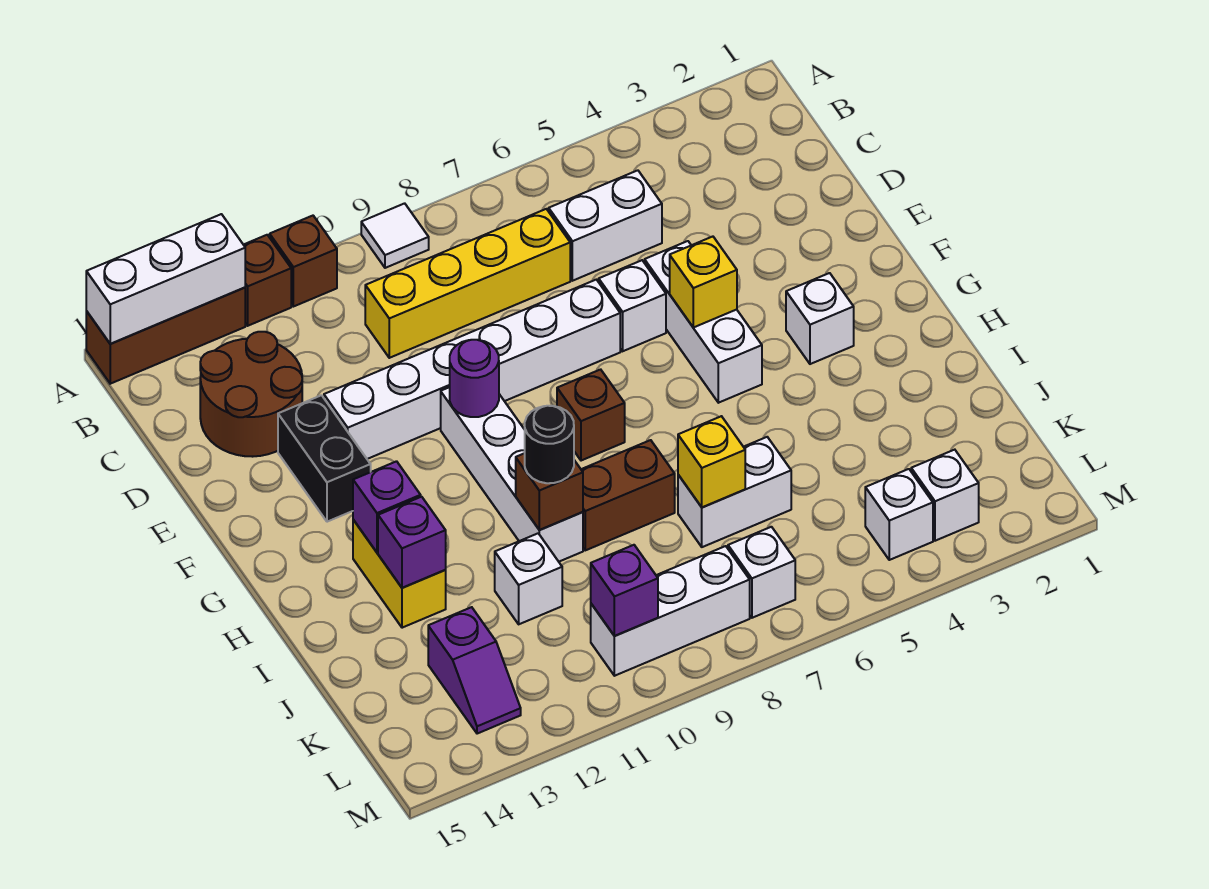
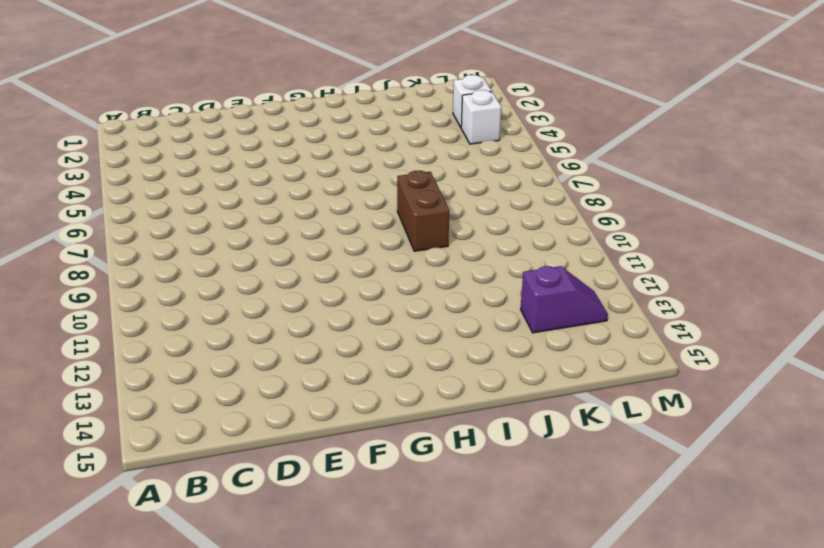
none -> white tile A9 level 1
none -> brown brick A11 level 1
none -> brown brick A12 level 1
none -> brown brick A13:A15 level 1

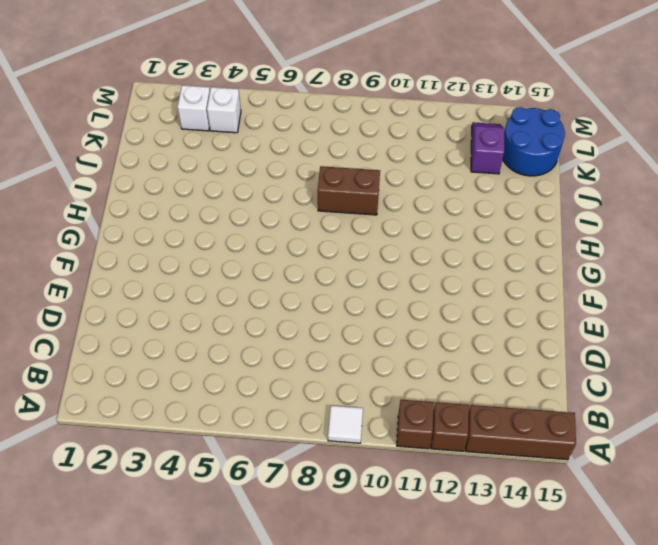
blue round brick K14:L15 level 1 -> none
none -> white brick C5:C6 level 1
none -> yellow brick C7:C10 level 1
none -> brown round brick C13:D14 level 1
none -> white brick E5:G5 level 1

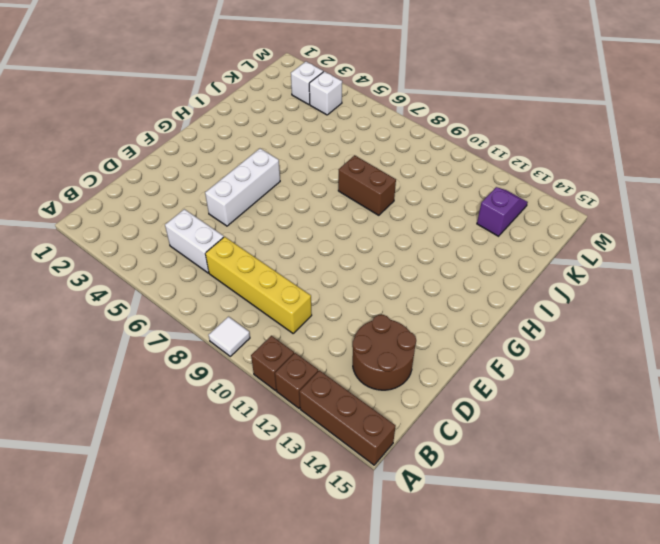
none -> white brick E6 level 1
none -> white brick E7:E12 level 1
none -> black brick E13:F13 level 1
none -> white brick F10:I10 level 1

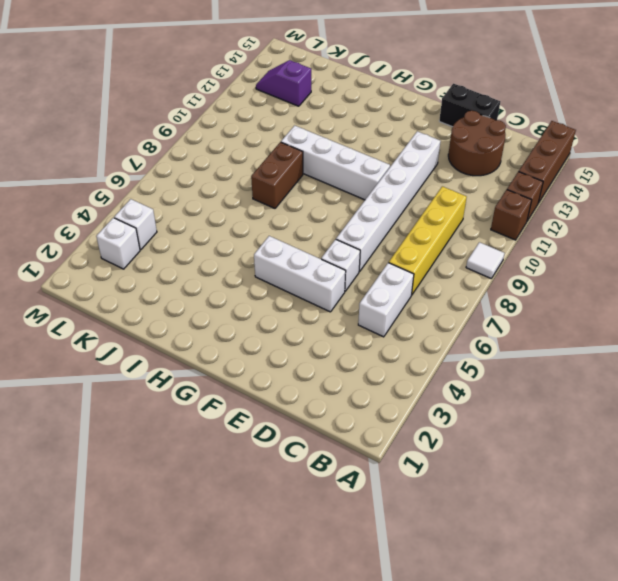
black brick D15:E15 level 1 -> black brick E13:F13 level 1
none -> white brick G3 level 1
none -> brown brick G8 level 1
none -> yellow brick H13:I13 level 1
none -> white brick J6:J7 level 1

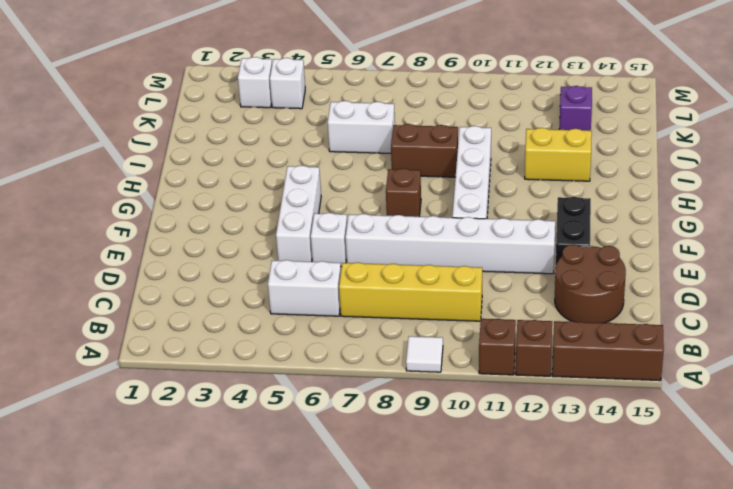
yellow brick I12:I13 level 1 -> yellow brick H13:I13 level 1
none -> white brick G3 level 1
none -> white brick J11 level 1
none -> white brick L7 level 1
none -> white brick L8:L10 level 1

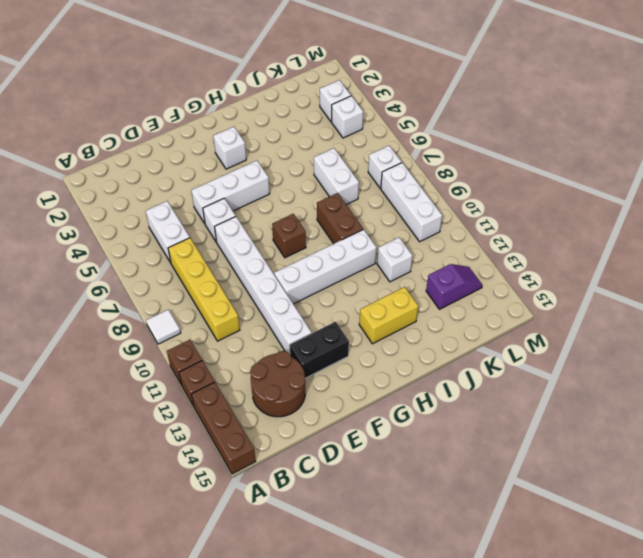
none -> white brick A13:A15 level 2
none -> yellow brick F5 level 2
none -> purple round brick F10 level 2
none -> purple brick H13 level 2

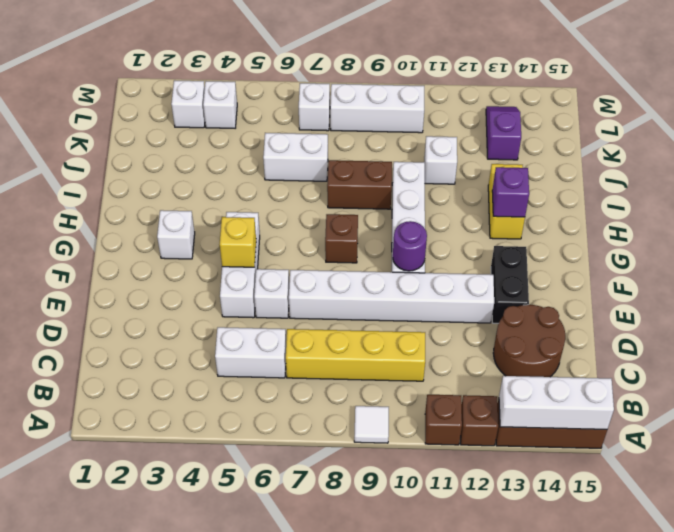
none -> brown brick I10 level 2
none -> purple brick I13 level 2
none -> yellow brick J7 level 2
none -> purple brick L10 level 2

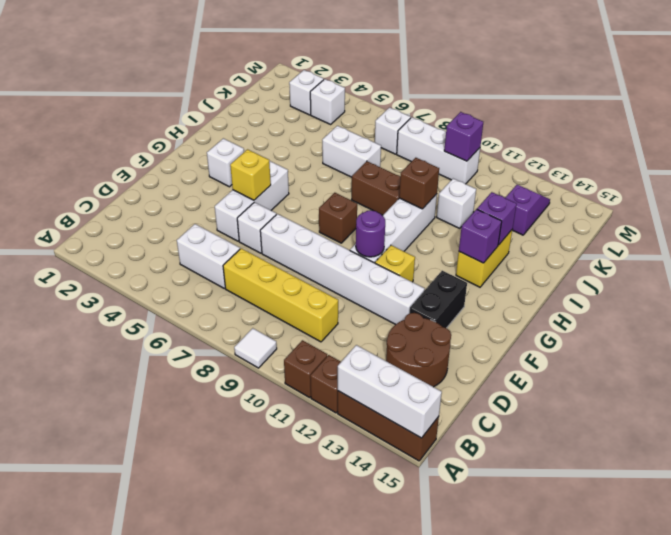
yellow brick F11 level 1 -> yellow brick J7 level 2
none -> black round brick I10 level 3

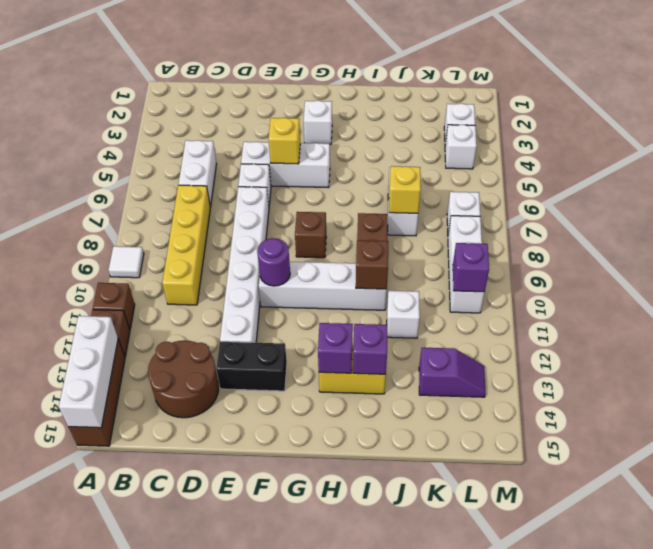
none -> black round brick I10 level 3

